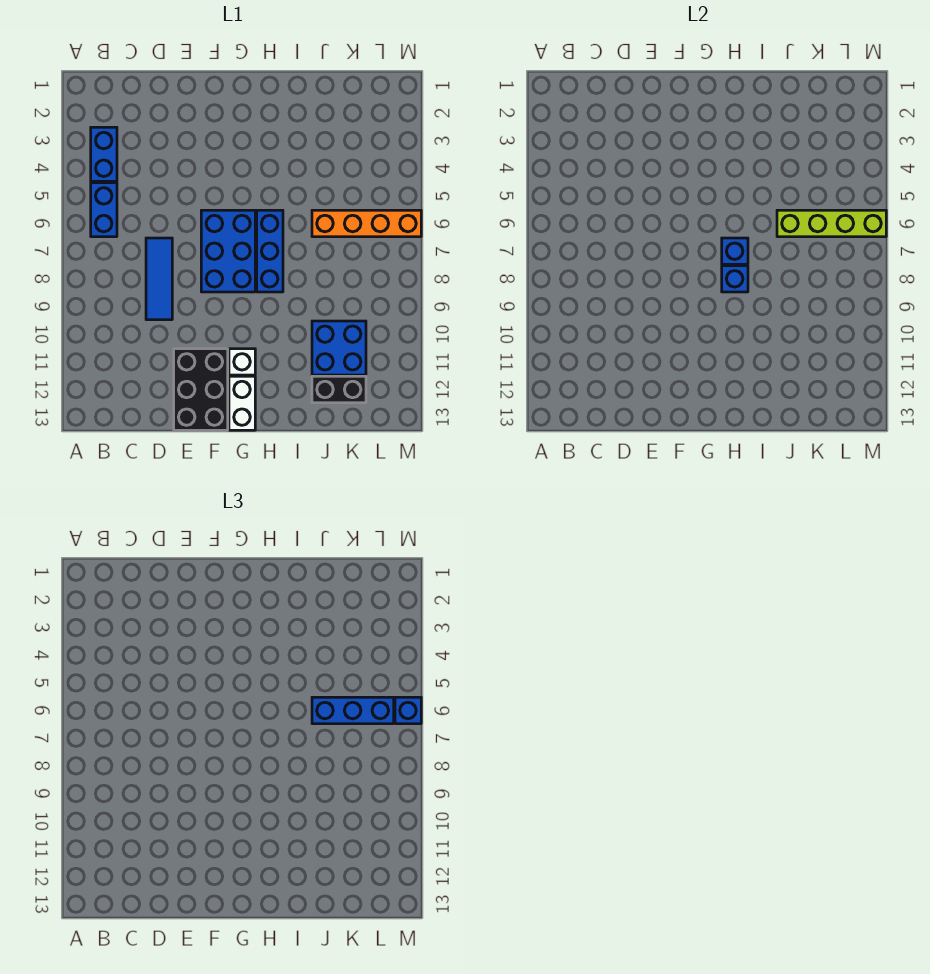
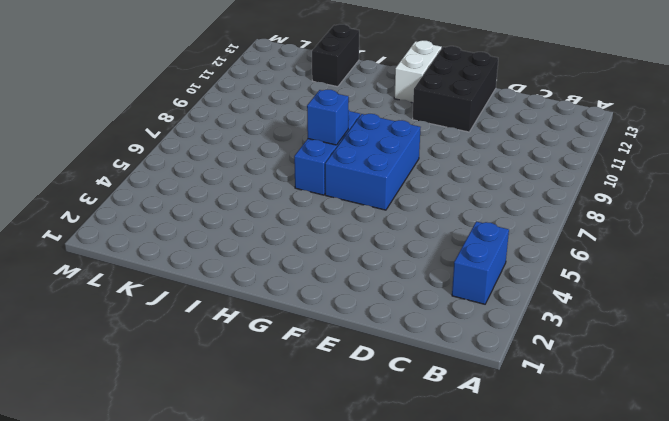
black brick J12:J13 level 1 -> black brick J12:K12 level 1
none -> blue brick B5:B6 level 1
none -> blue tile D7:D9 level 1
none -> white brick G11 level 1

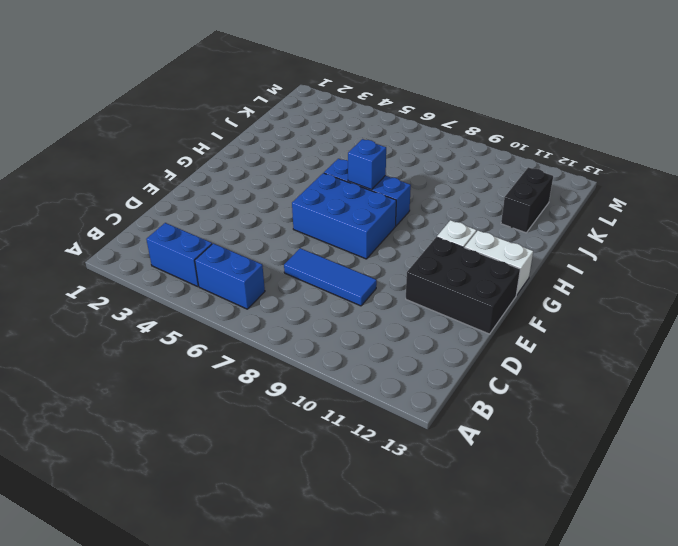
none -> orange brick J6:M6 level 1
none -> blue brick J10:K11 level 1
none -> blue brick H8 level 2

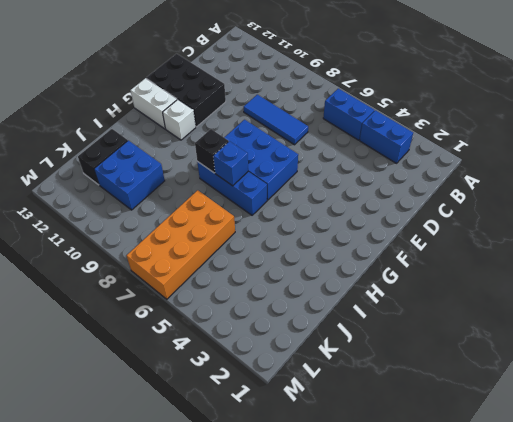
black brick H8 level 2 -> blue brick H8 level 2
orange brick J6:M7 level 1 -> orange brick J6:M6 level 1
none -> lime brick J6:M6 level 2
none -> blue brick J6:L6 level 3
none -> blue brick M6 level 3

